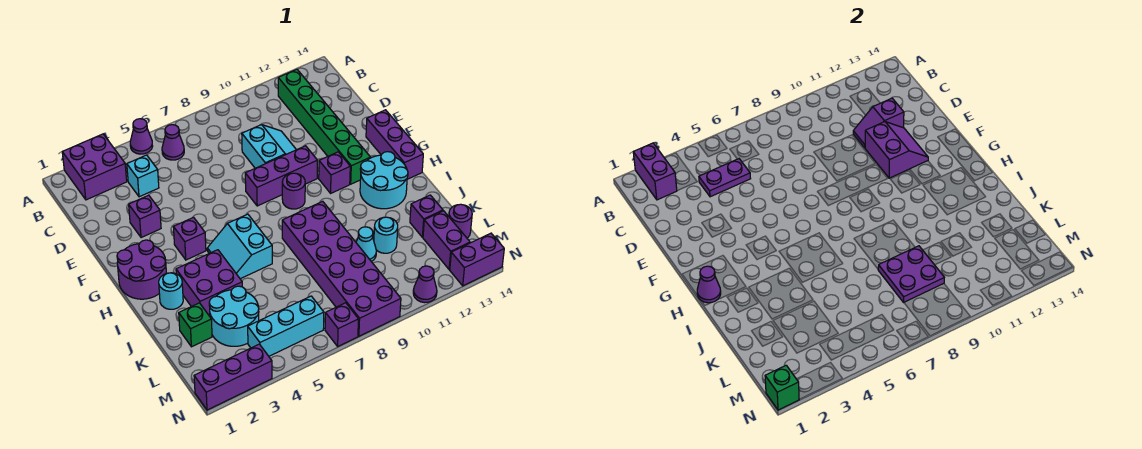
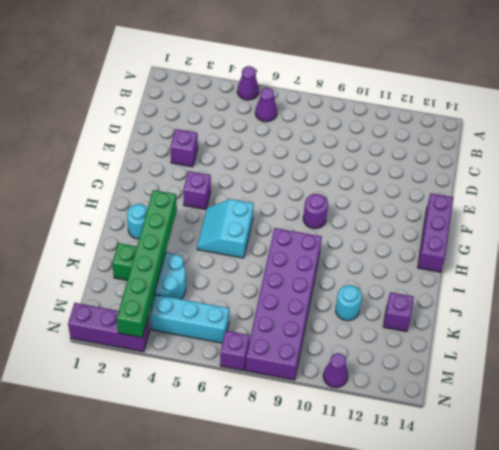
green brick I3:N3 level 2 -> green brick B12:G12 level 1
none -> purple brick A2:B3 level 1
none -> cyan brick C4 level 1
none -> cyan slope D9:E10 level 1 top 9
none -> purple brick F8:F10 level 1

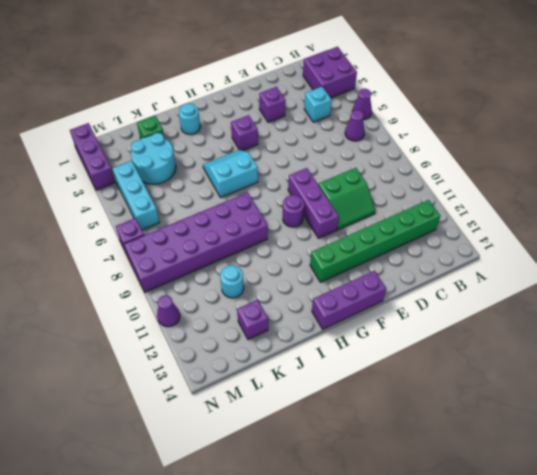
green slope D9:E10 level 1 top 9 -> cyan slope D9:E10 level 1 top 9
none -> purple round brick G1:H2 level 1
none -> purple brick G11 level 1
none -> cyan round brick H12:I13 level 1
none -> purple brick I3:J4 level 1

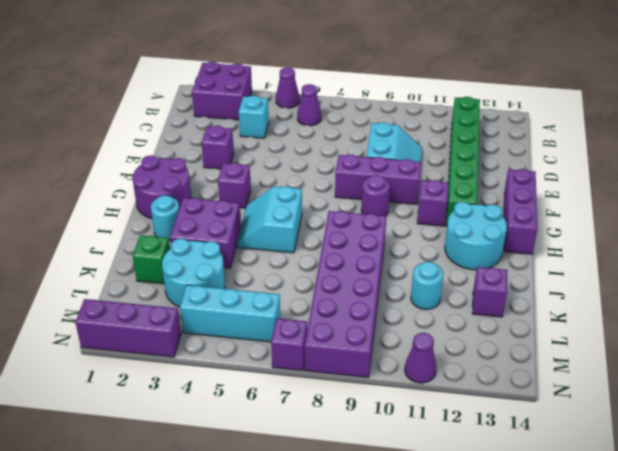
none -> cyan cone K10 level 1
none -> purple brick L13:M13 level 1
none -> purple round brick L14 level 1
none -> purple brick N13:N14 level 1

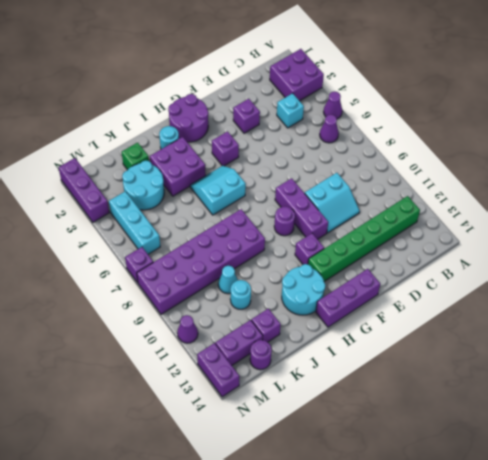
none -> purple brick A2:B2 level 2
none -> purple plate C4:C5 level 2
none -> purple slope D11:D12 level 2 top 12
none -> purple slope E11:F12 level 2 top 11

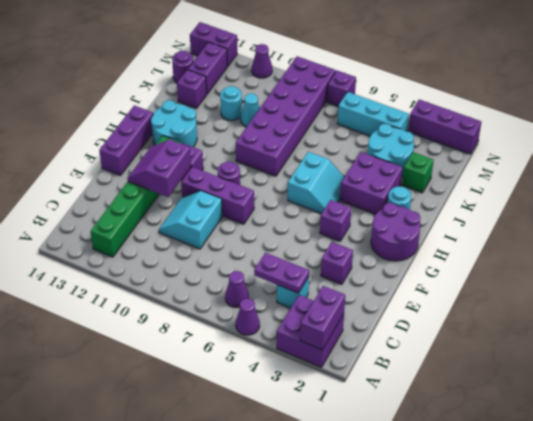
none -> purple slope D11:D12 level 2 top 12
none -> purple cone H1 level 2
none -> purple plate K8:L9 level 2
none -> green brick N1 level 2

